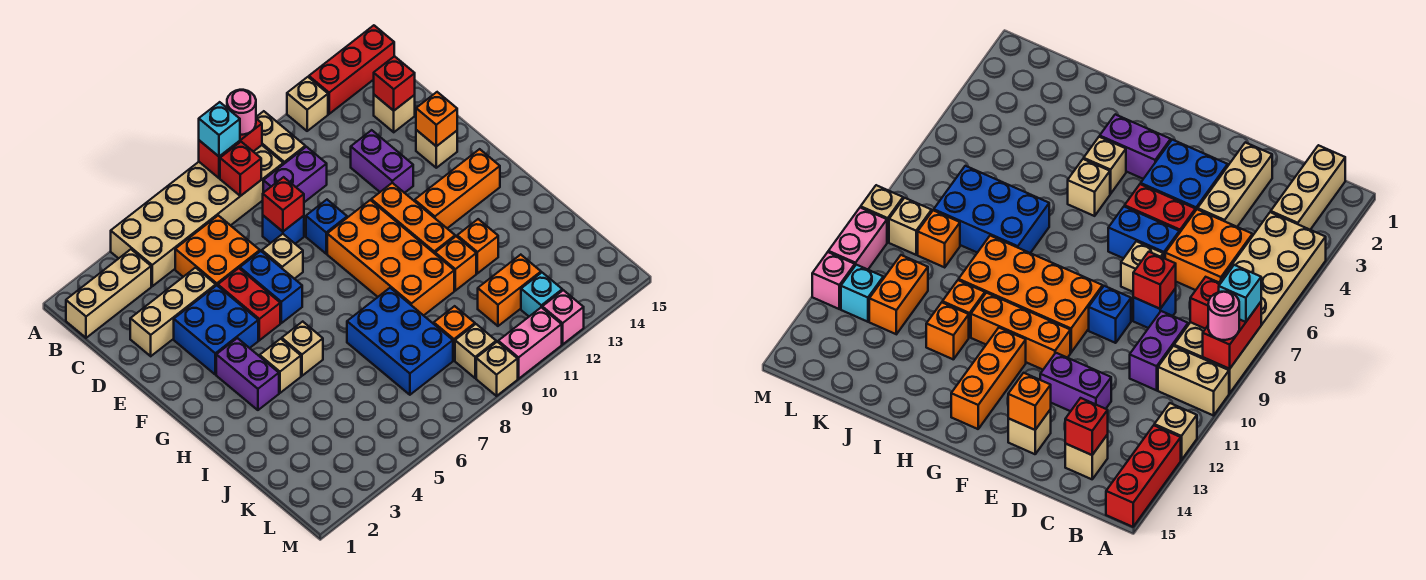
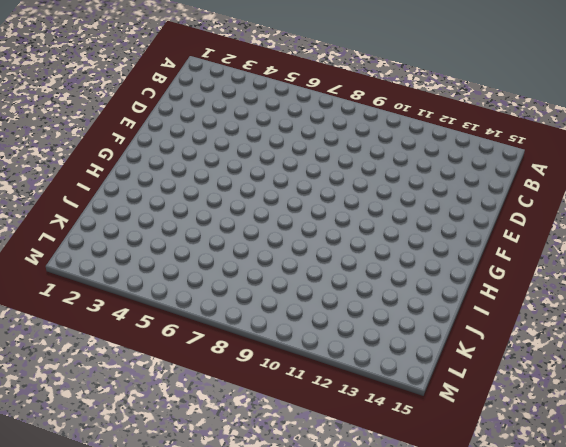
none -> tan brick A4:B9 level 1
none -> tan brick A10:B10 level 1
none -> tan brick A12 level 1
none -> red brick A13:A15 level 1

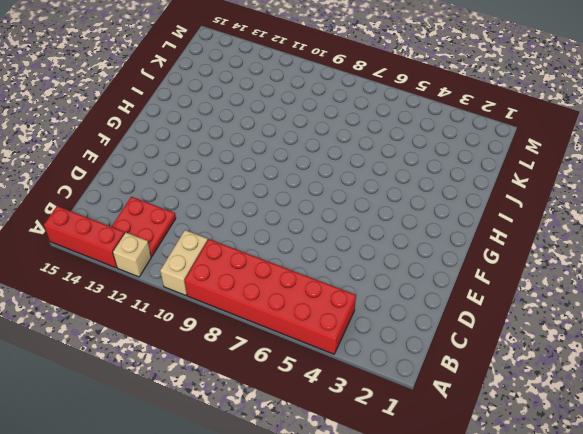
red brick A4:B9 level 1 -> tan brick A4:B9 level 1
red plate B12:C13 level 1 -> none
none -> tan brick B1:B3 level 1
none -> orange brick C5:D6 level 1
none -> purple brick C9:C10 level 1
none -> tan brick C14 level 1

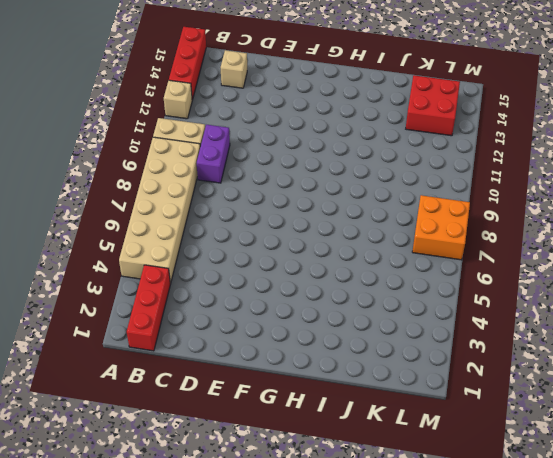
red brick B1:B3 level 1 -> tan brick B1:B3 level 1
red brick K13:L14 level 1 -> none
orange brick L7:M8 level 1 -> orange brick C5:D6 level 1
none -> tan brick D2:D4 level 1
none -> blue brick D8 level 1
none -> purple brick D12:E12 level 1
none -> blue brick E3:F4 level 1

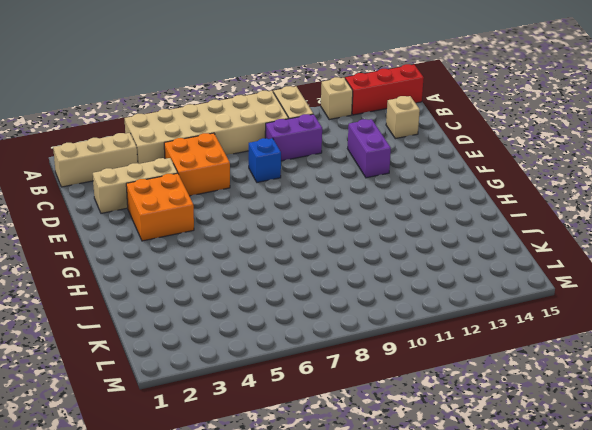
orange brick E3:F4 level 1 -> blue brick E3:F4 level 1
none -> red brick E5:F5 level 1
none -> blue brick E6:F6 level 1
none -> tan brick E7 level 1
none -> blue brick E9 level 1

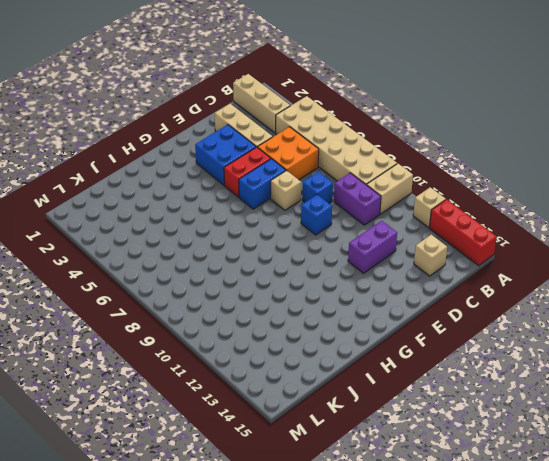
none -> tan brick E14 level 1
none -> orange brick F9:I10 level 1
none -> orange brick F11:H11 level 1
none -> purple brick G3:H3 level 1

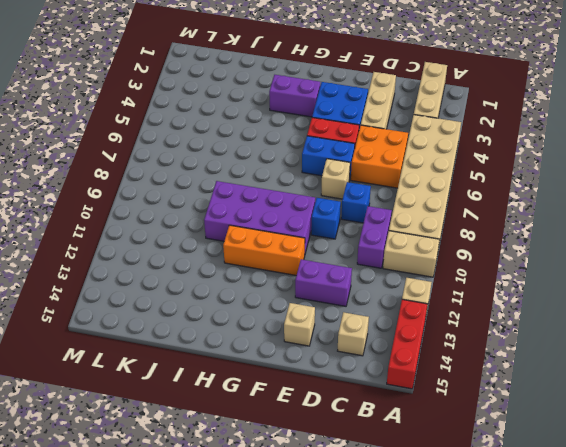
purple brick F9:I10 level 1 -> orange brick F9:I10 level 1
none -> orange brick G12:G14 level 1
none -> tan brick H4 level 1
none -> tan brick H5 level 1
none -> blue brick I7:K8 level 1

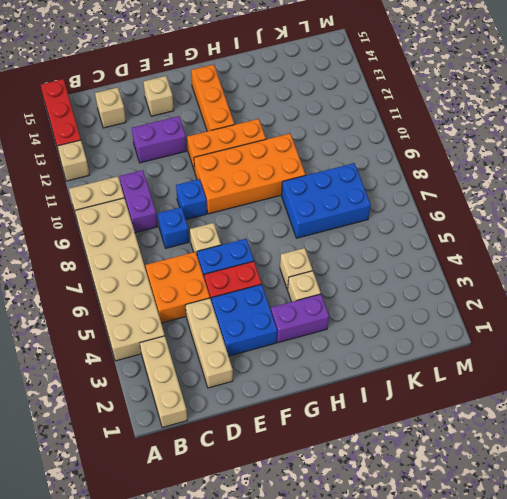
none -> orange brick I11 level 1
none -> orange brick I12 level 1
none -> orange brick K9 level 1
none -> orange brick K11:K12 level 1

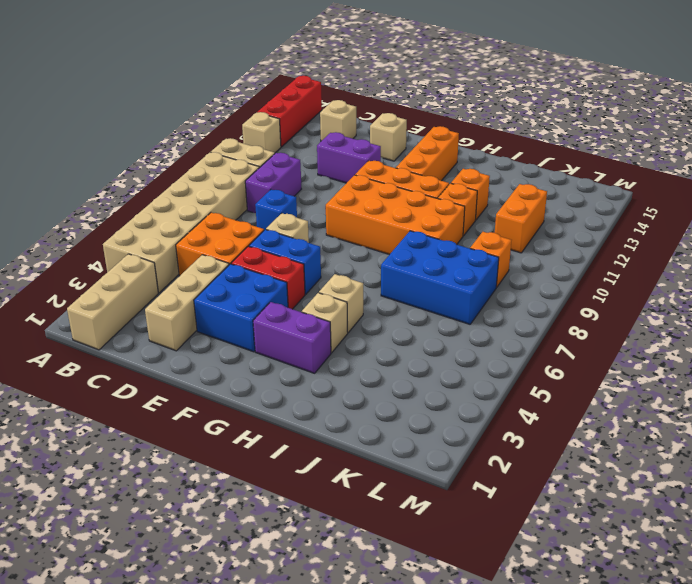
none -> blue brick E9 level 1
none -> tan brick L9 level 1
none -> cyan brick L12 level 1
none -> tan brick M9 level 1

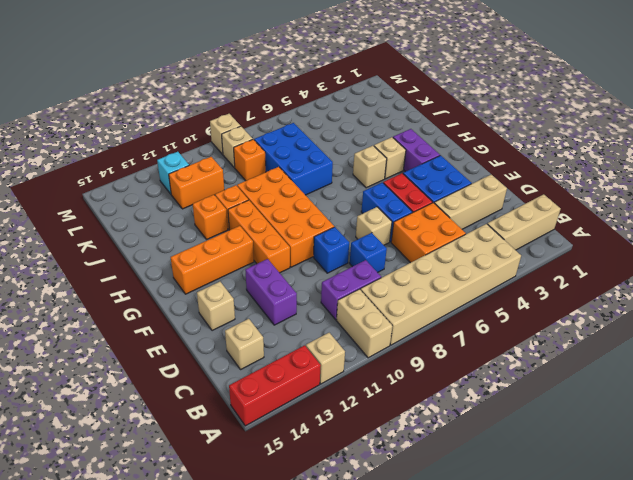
none -> pink brick M10:M11 level 1
none -> pink brick M12 level 1
none -> red brick A8:A9 level 2
none -> red brick B8 level 2

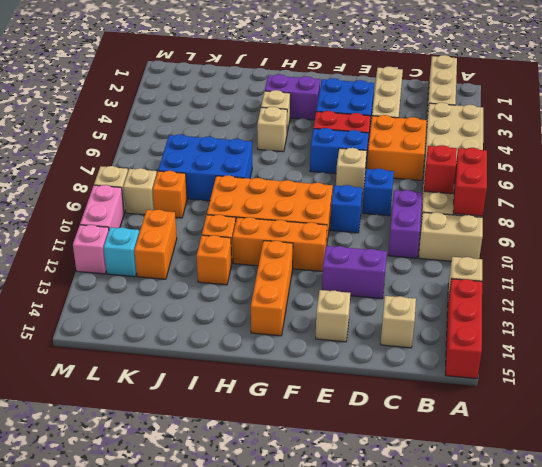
none -> red brick C14 level 2
none -> red brick D8 level 2
none -> orange brick E14 level 2
none -> cyan brick A8 level 3

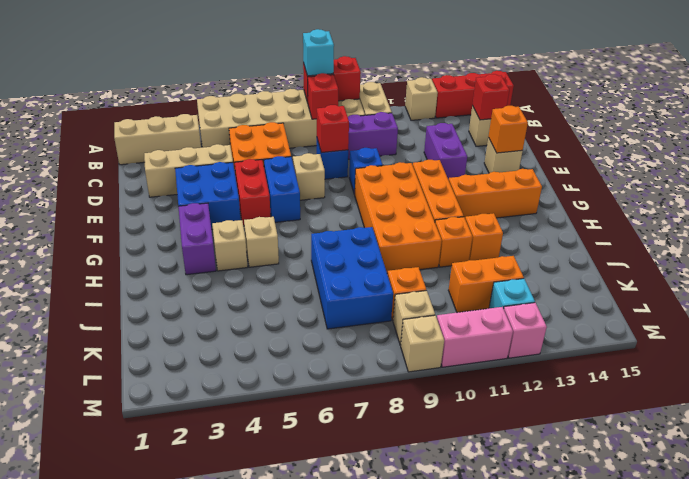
none -> pink round brick A9 level 3

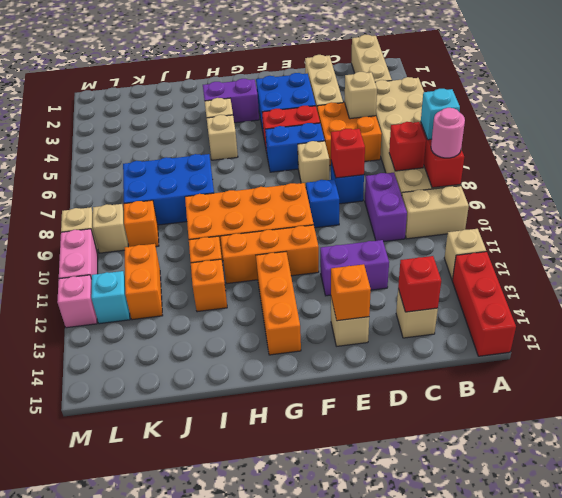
tan brick C5 level 2 -> none

